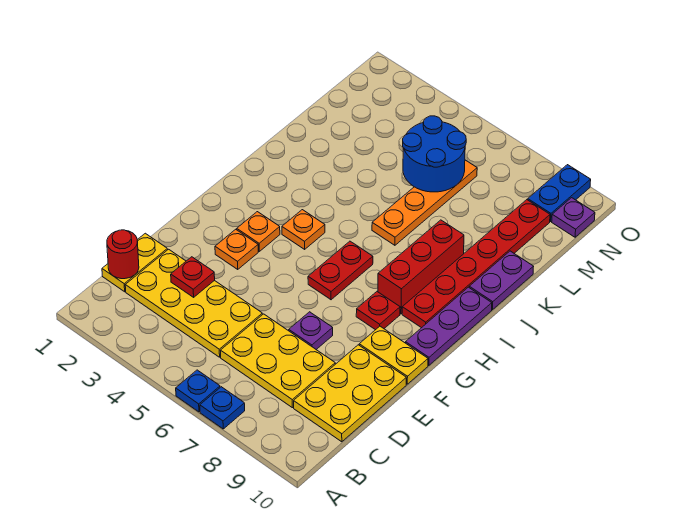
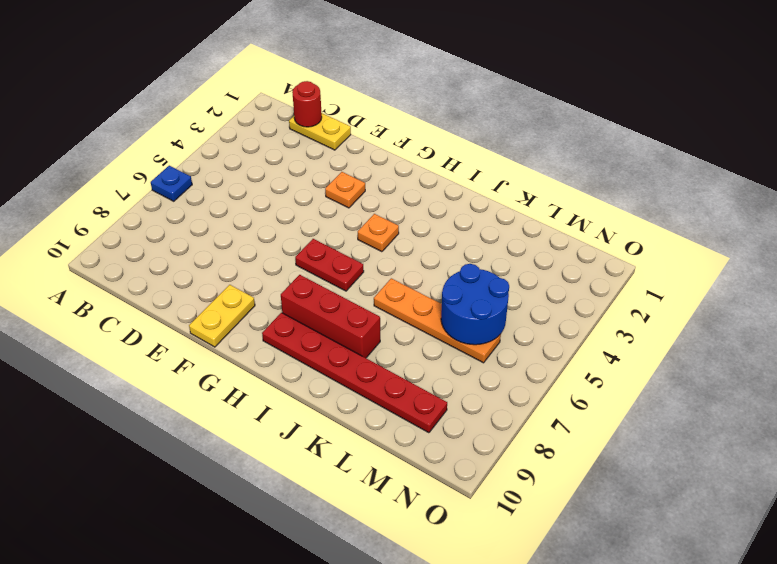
none -> blue plate A7 level 1
none -> yellow plate C2:D5 level 1
none -> yellow plate C6:D8 level 1

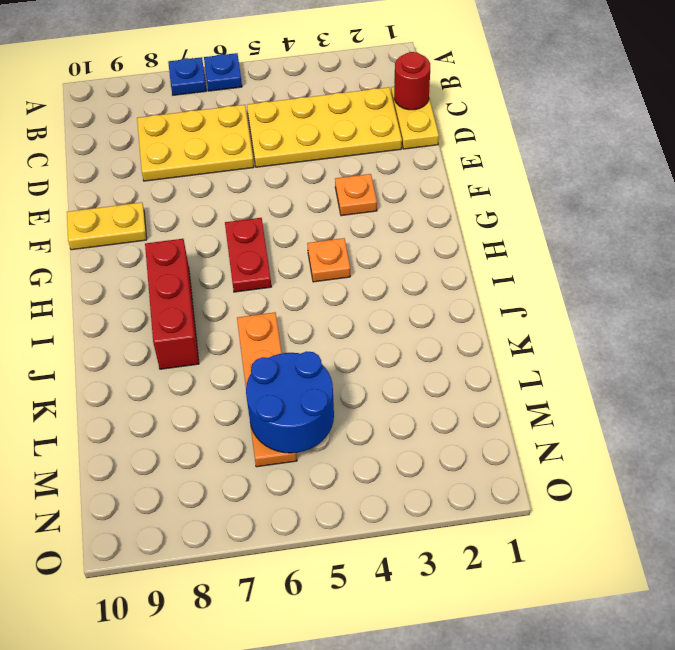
none -> yellow plate C9:E10 level 1
none -> purple plate E7 level 1
none -> orange plate G3 level 1

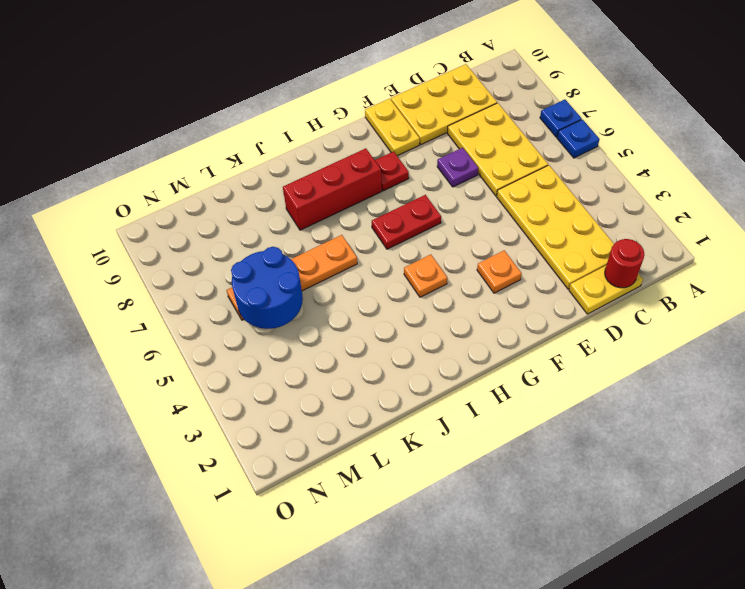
none -> orange plate G3 level 1
none -> purple plate G10:I10 level 1
none -> red plate H9:M9 level 1

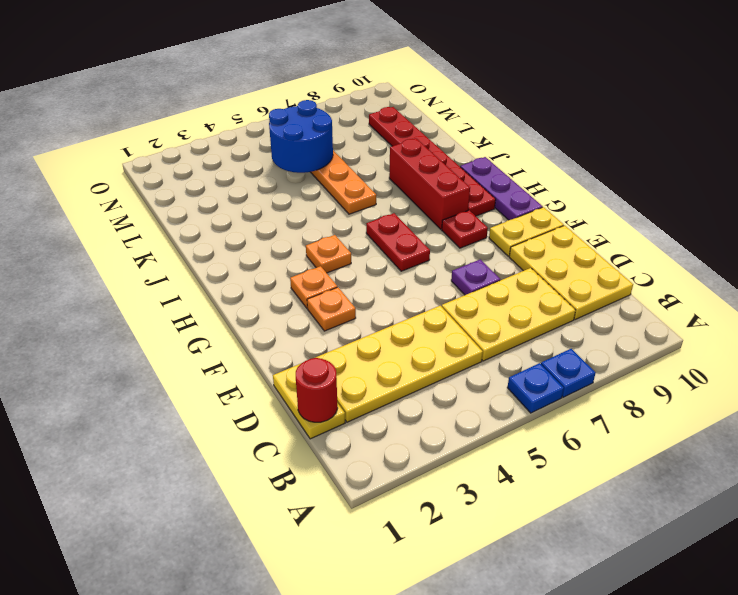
none -> purple plate J10:K10 level 1
none -> blue plate N9:O9 level 1
none -> purple plate N10 level 1

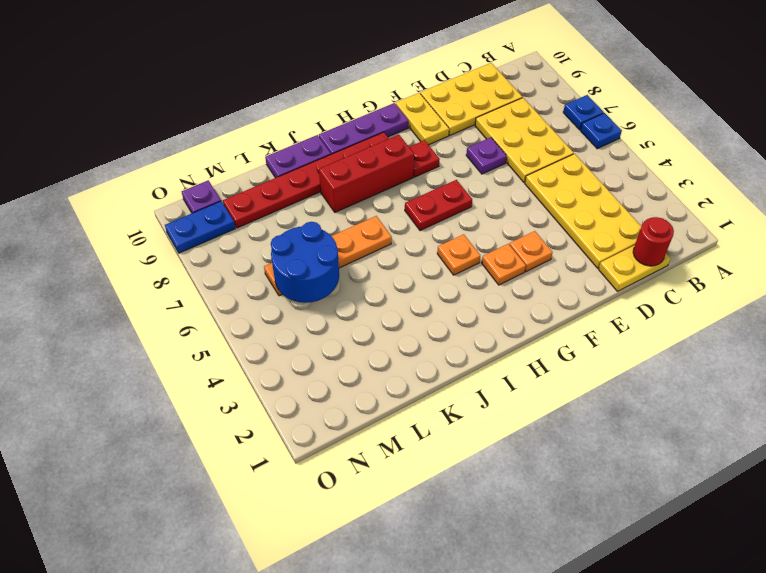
none -> red plate D3 level 2

